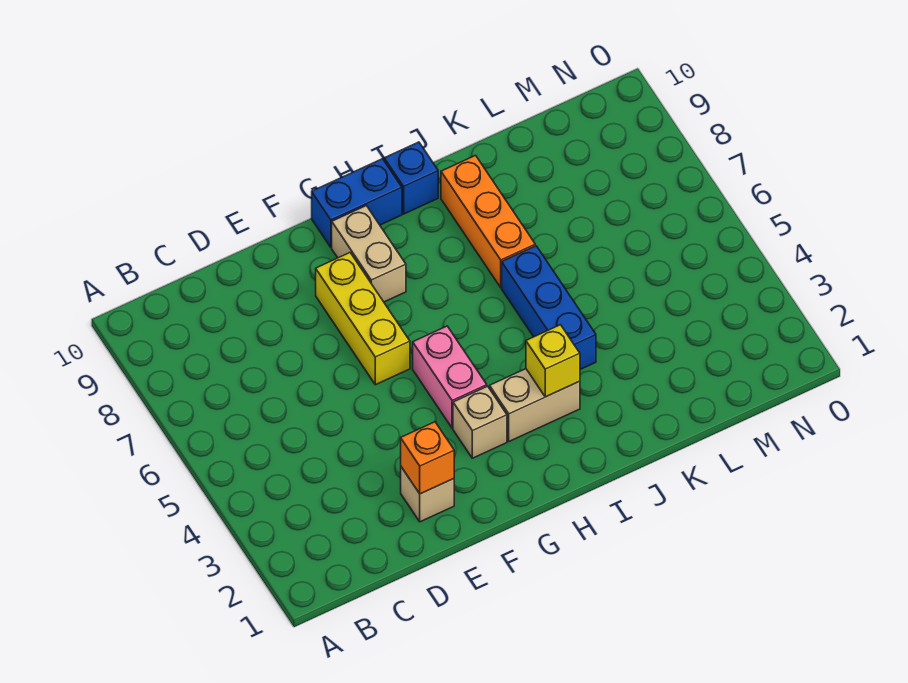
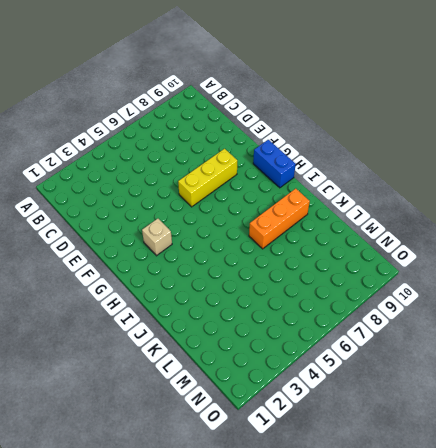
none -> tan brick E2 level 1
none -> pink brick G4:G5 level 1
none -> tan brick G8:G9 level 1

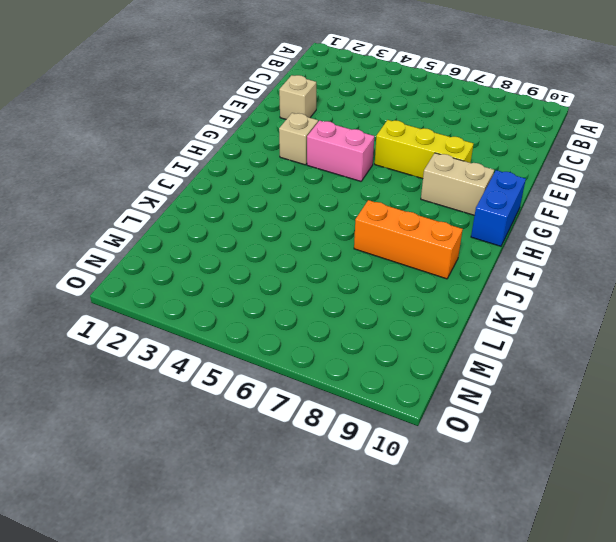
none -> tan brick H3:I3 level 1
none -> blue brick I10 level 1
none -> blue brick J4:J6 level 1

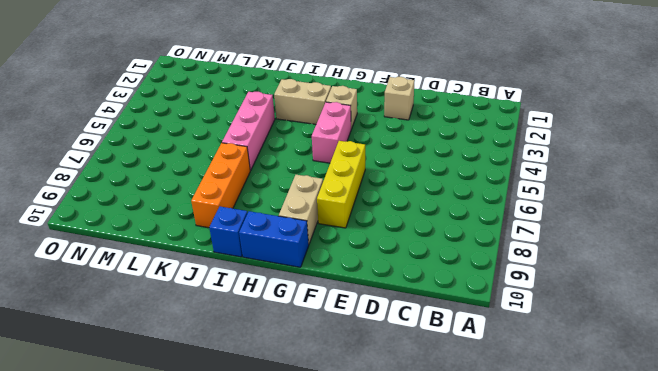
pink brick J4:J6 level 1 -> blue brick J4:J6 level 1
none -> orange brick E2 level 2
none -> yellow brick I3 level 2

